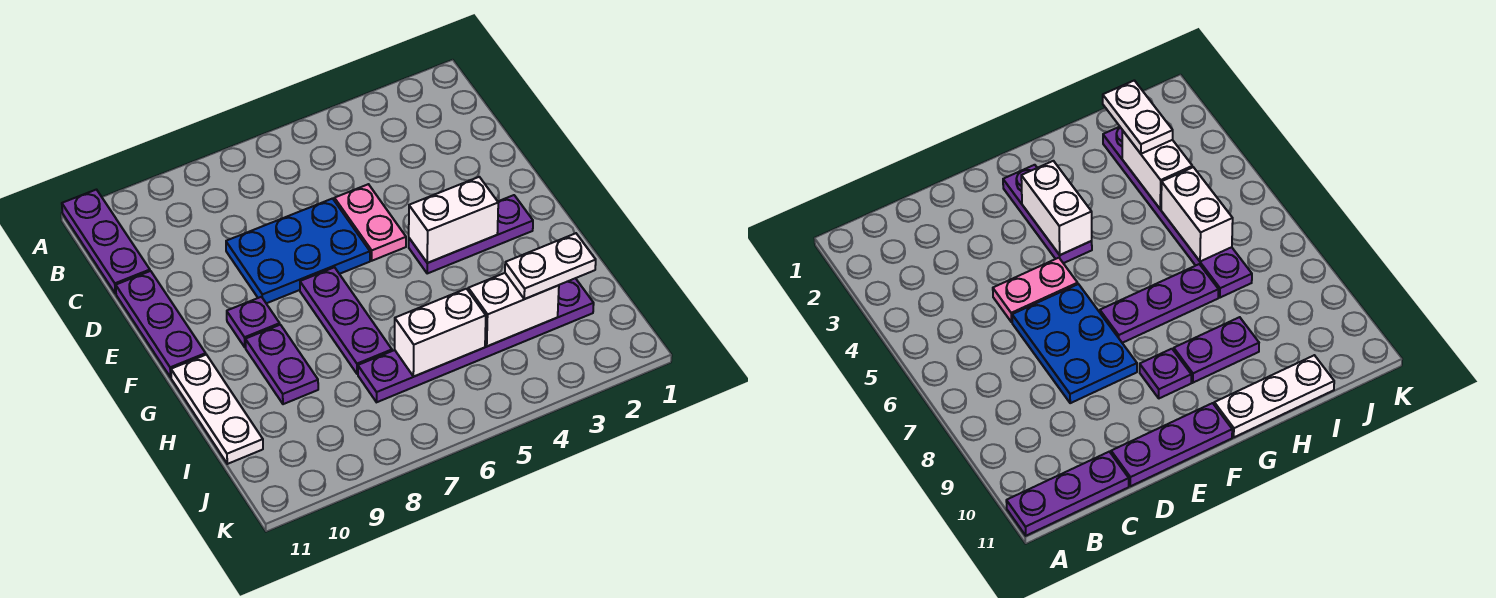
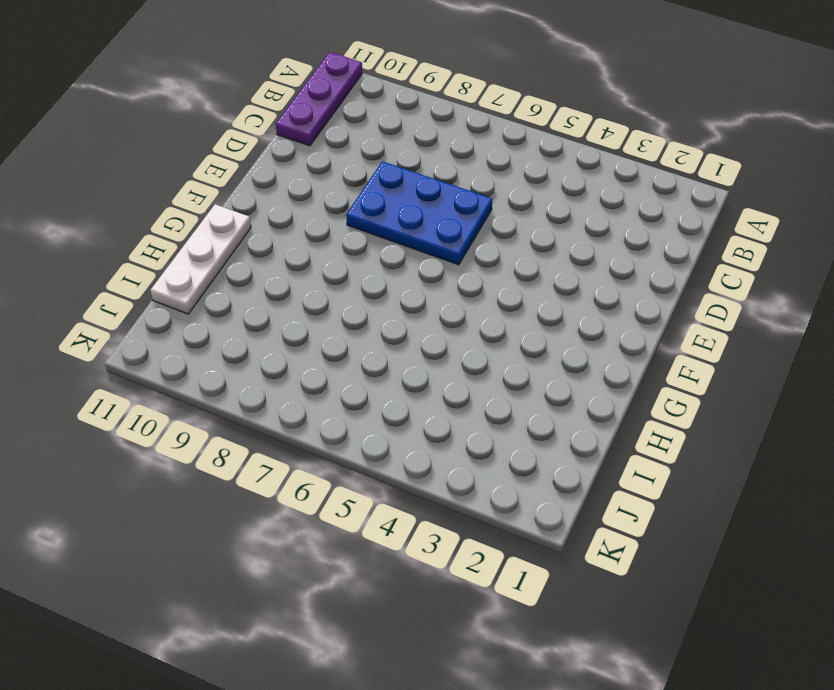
none -> pink plate D5:E5 level 1
none -> purple plate D11:F11 level 1
none -> purple plate F2:F4 level 1

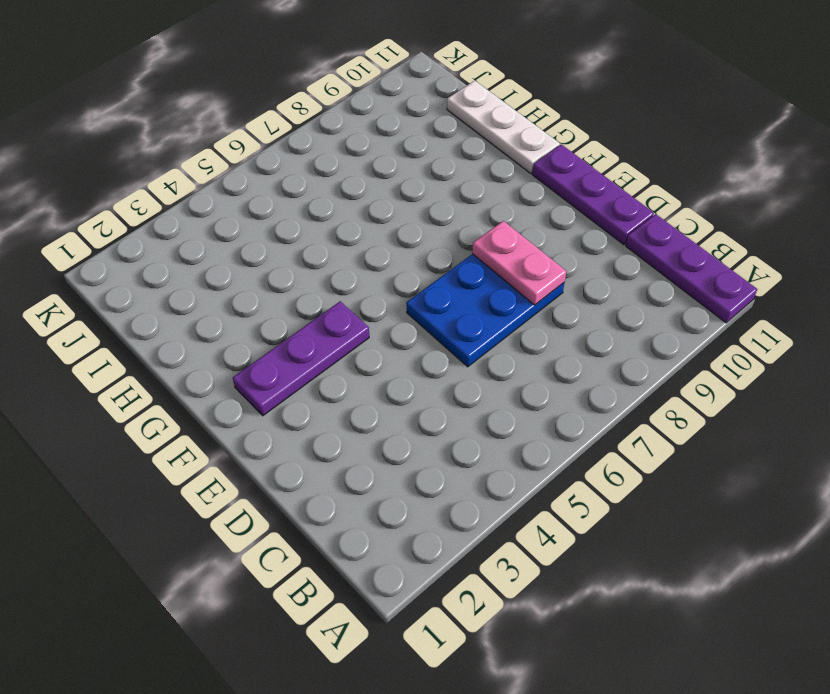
pink plate D8:E8 level 2 -> pink plate D5:E5 level 1
none -> purple plate F7:H7 level 1
none -> purple plate F9 level 1
none -> purple plate G9:H9 level 1

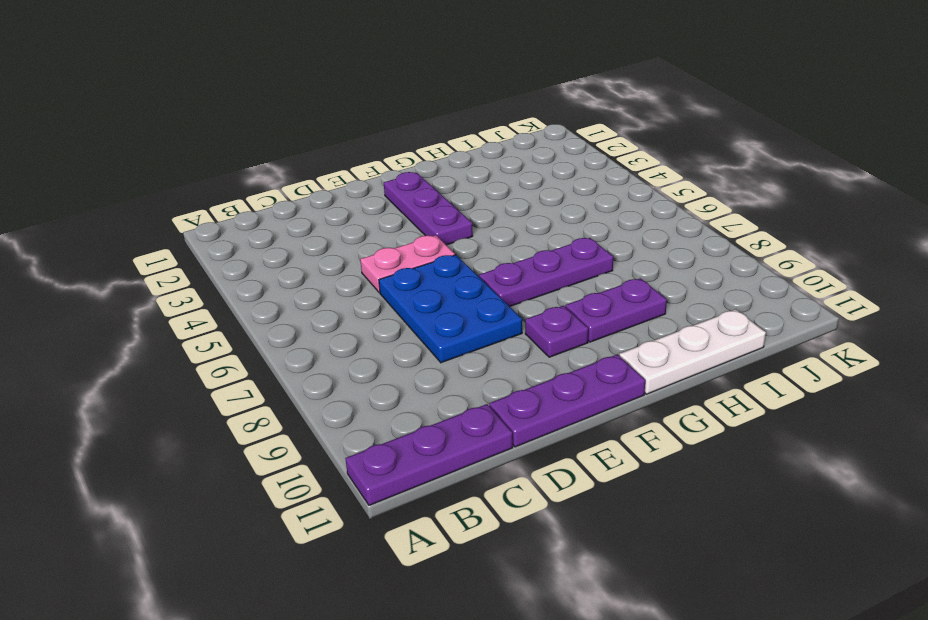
none -> purple plate I2:I7 level 1
none -> white brick F3:F4 level 2
none -> white brick I3:I4 level 2

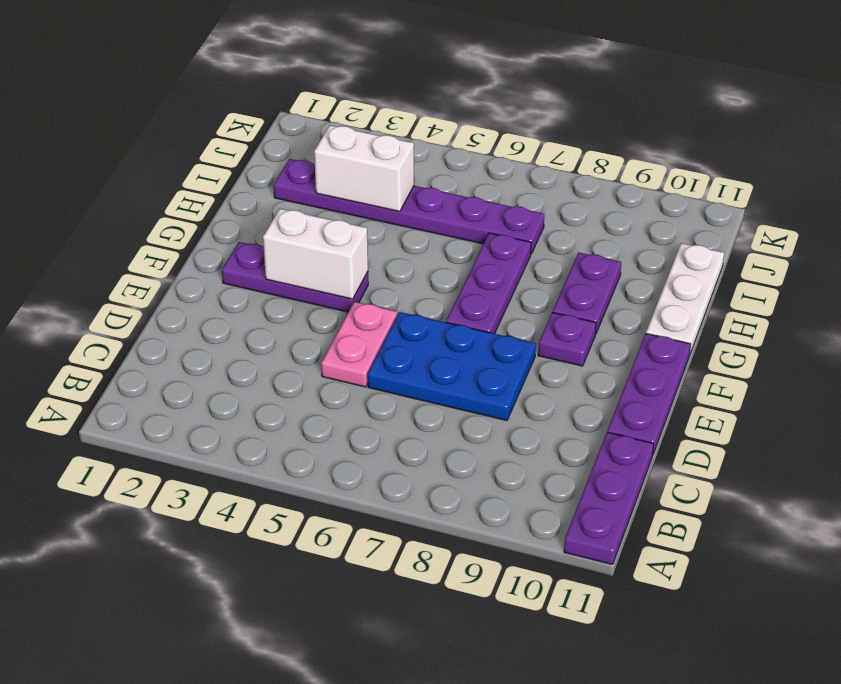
none -> white brick I5:I6 level 2
none -> white plate I2:I3 level 3

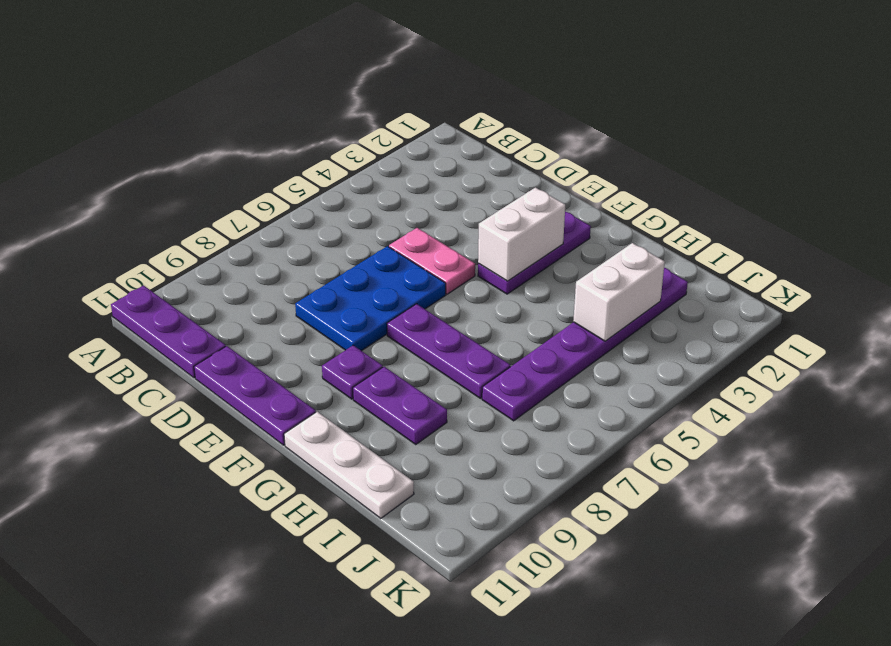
none -> white brick I5:I6 level 2
none -> white plate I2:I3 level 3

